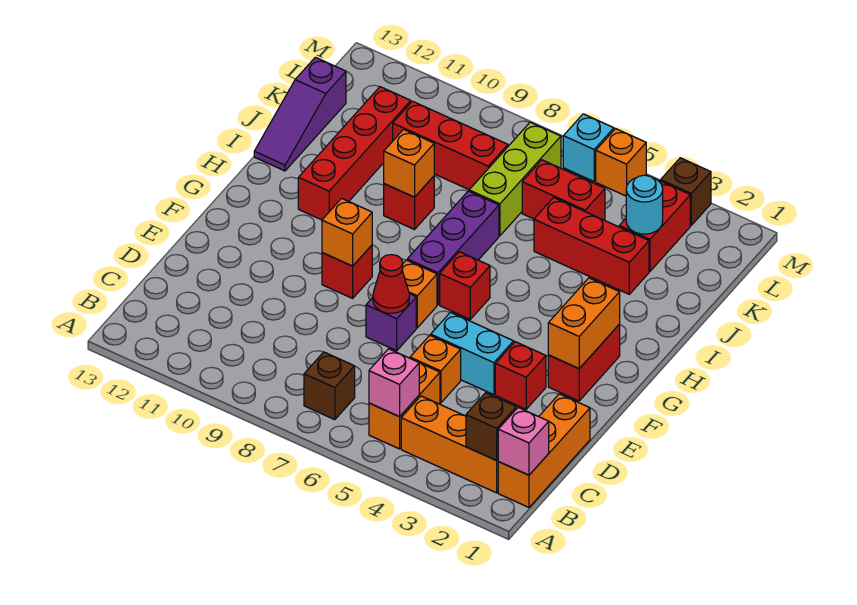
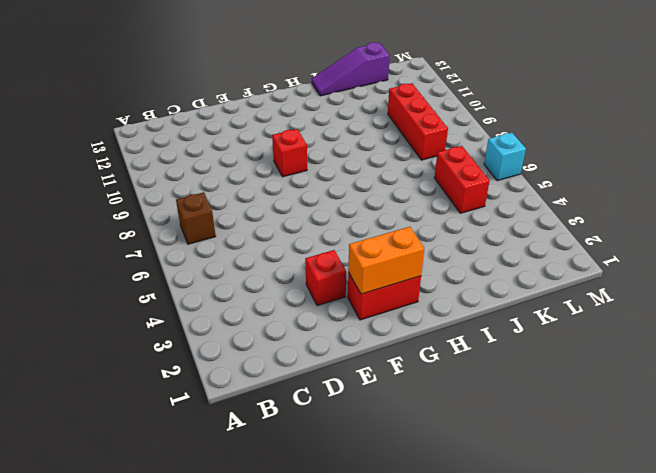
none -> orange brick B1:D1 level 1
none -> orange brick B2:B4 level 1
none -> orange brick B5:C5 level 1
none -> orange brick D5 level 1

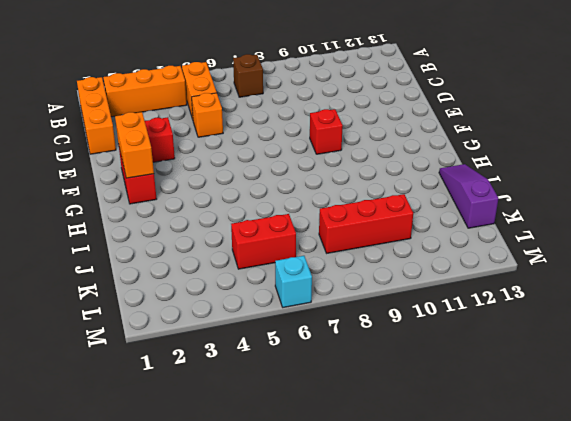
none -> cyan brick E4:E5 level 1
none -> purple brick E7 level 1
none -> orange brick F7 level 1
none -> red brick G6 level 1

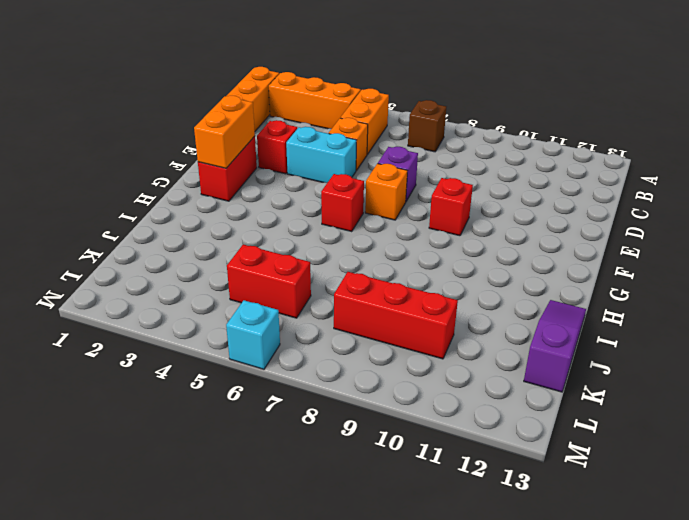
none -> purple brick G7:I7 level 1
none -> red brick H11:K11 level 1
none -> red brick I9 level 1
none -> red brick J3:J5 level 1

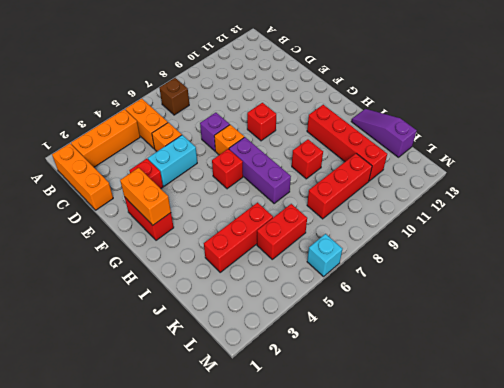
none -> lime brick J7:L7 level 1
none -> red brick K3:L3 level 1
none -> brown brick M3 level 1
none -> orange brick M5 level 1

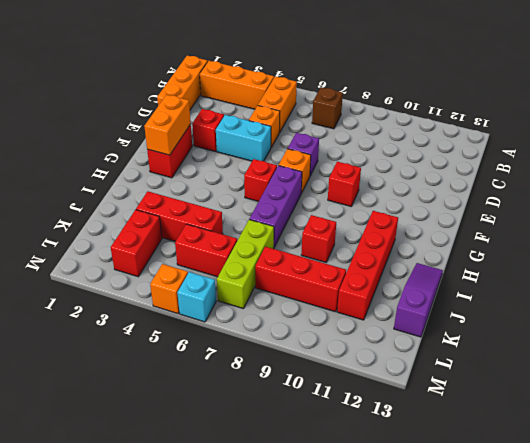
none -> brown brick M3 level 1
none -> pink brick B1 level 2
none -> brown brick B2 level 2
none -> pink brick B5 level 2

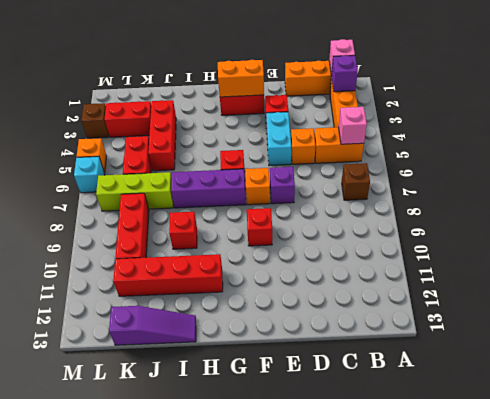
purple brick B2 level 2 -> brown brick B2 level 2
none -> red cone E7 level 2
none -> orange brick F9 level 2
none -> orange brick I9 level 2
none -> cyan round brick K3 level 2

